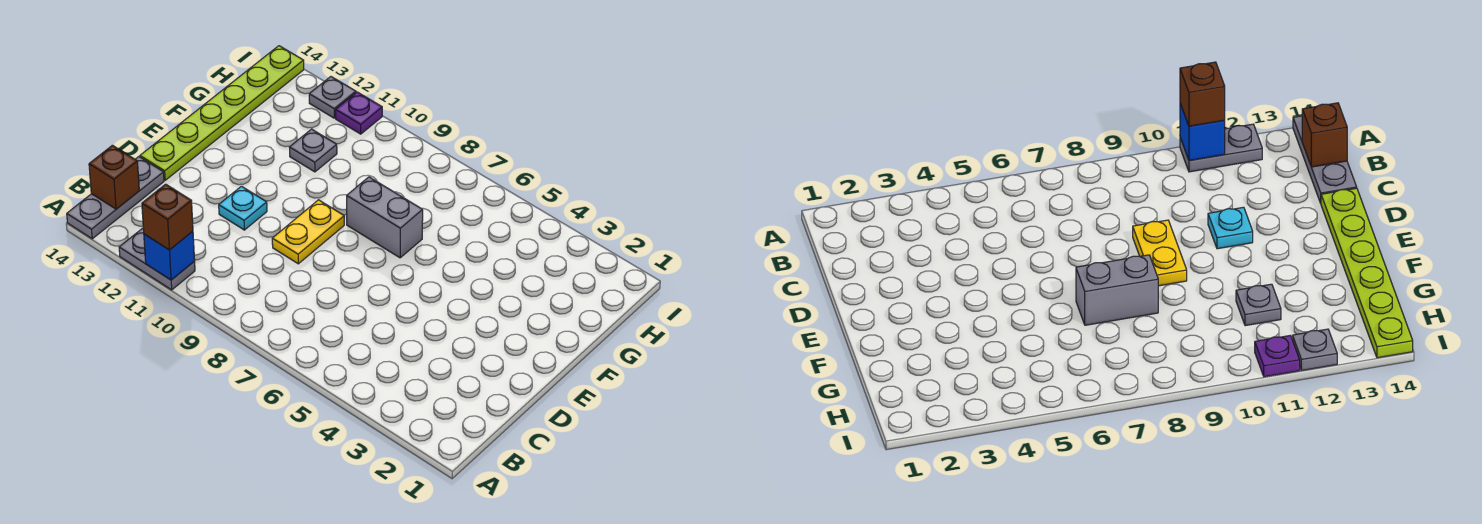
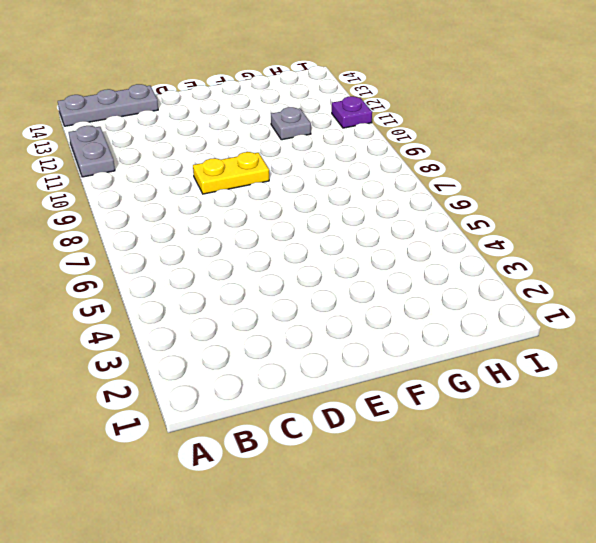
none -> cyan plate D11 level 1
none -> lime plate D14:I14 level 1
none -> grey brick F7:F8 level 1

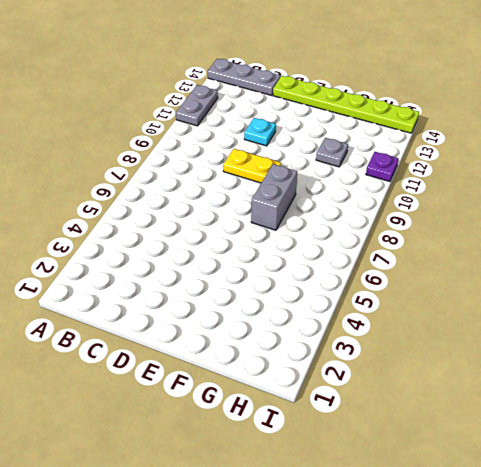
none -> grey plate I12 level 1
none -> blue brick A11 level 2
none -> brown brick B14 level 2

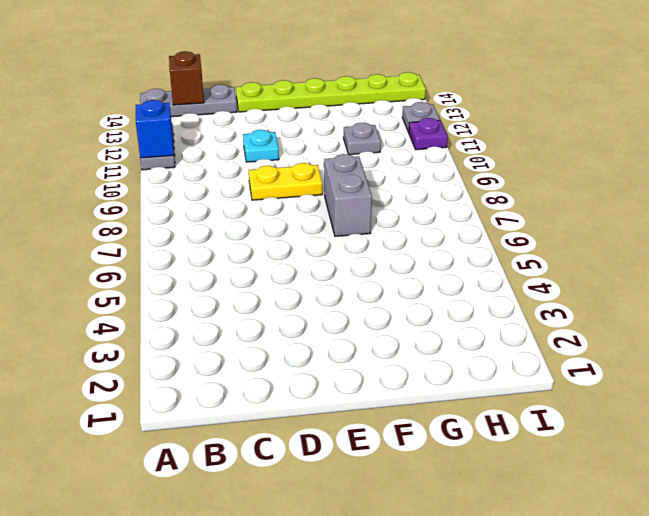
none -> brown brick A11 level 3

